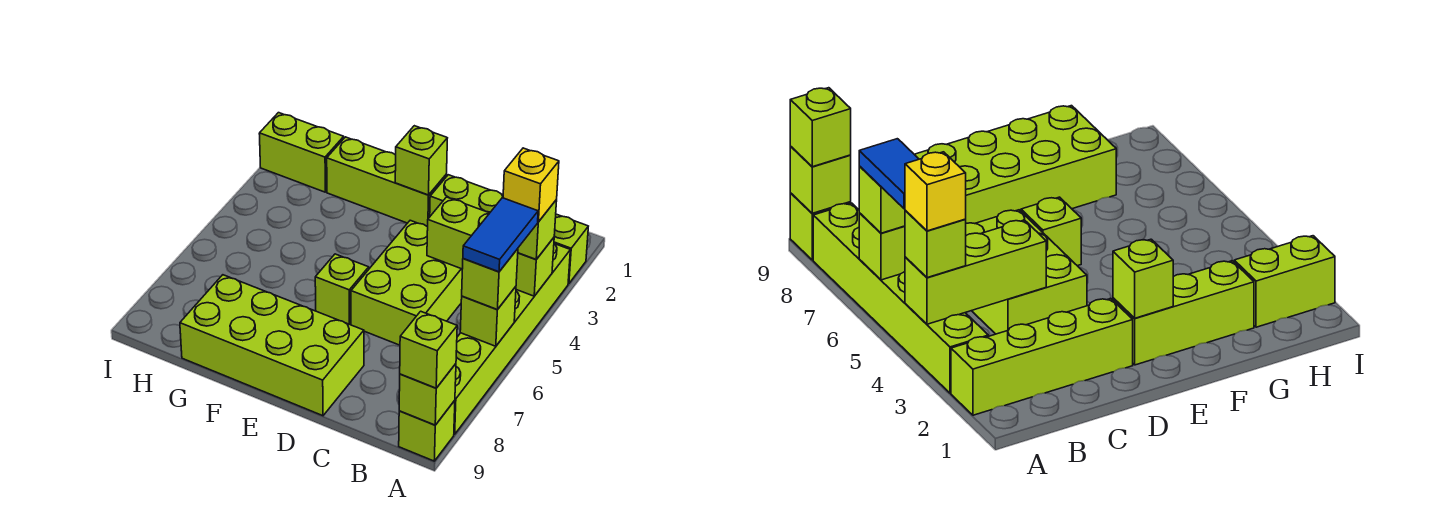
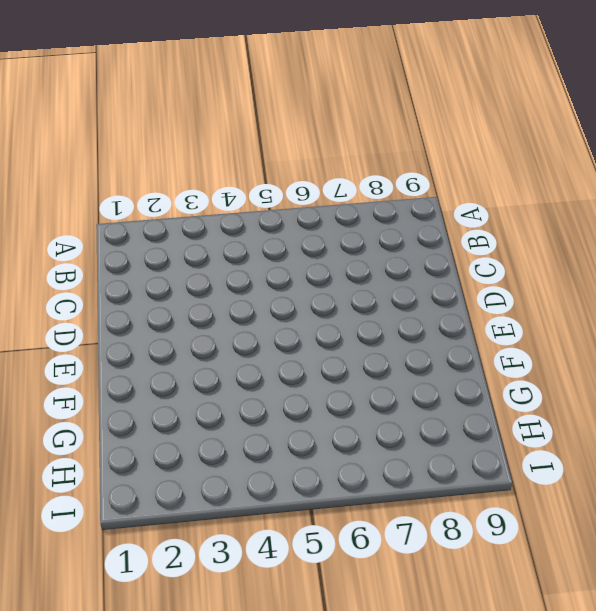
none -> lime brick A2:D2 level 1
none -> lime brick A3:A8 level 1
none -> lime brick A9 level 1

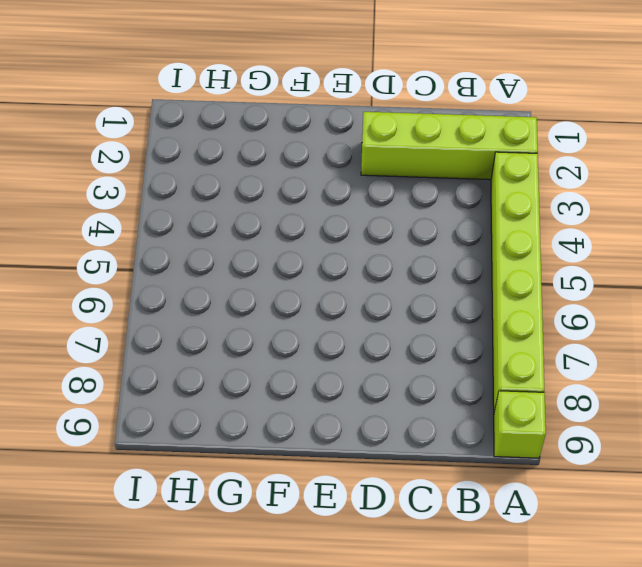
none -> lime brick C4:D6 level 1
none -> lime brick D8:G9 level 1
none -> lime brick E2:G2 level 1

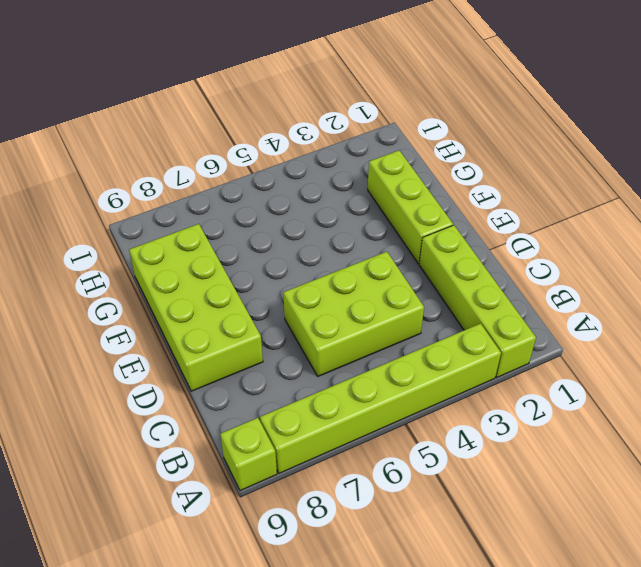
none -> lime brick E6 level 1
none -> lime brick H2:I2 level 1
none -> lime brick A4:C4 level 2

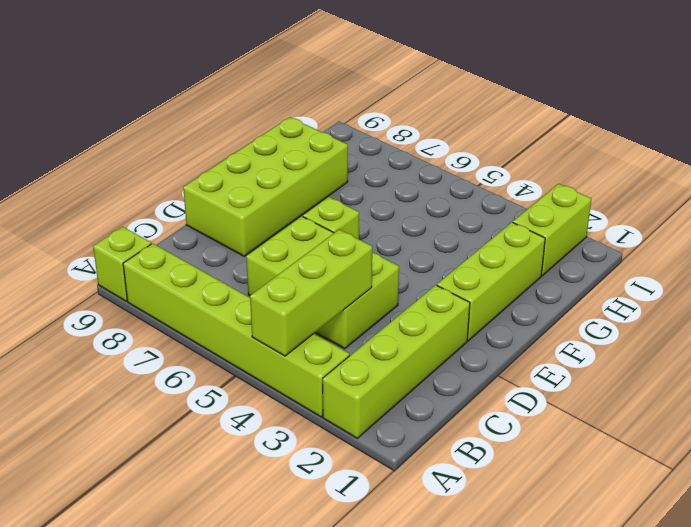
none -> lime brick A6 level 2
none -> lime brick A9 level 2
none -> lime brick E2 level 2

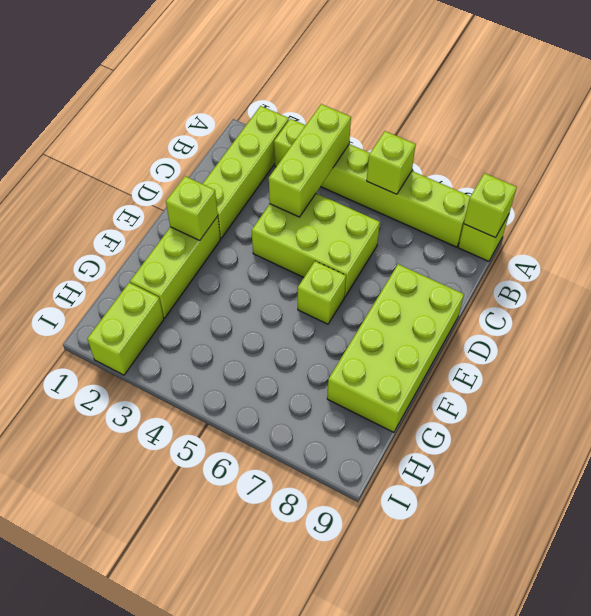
none -> lime brick A4 level 3
none -> lime brick A6 level 3
none -> lime brick A9 level 3

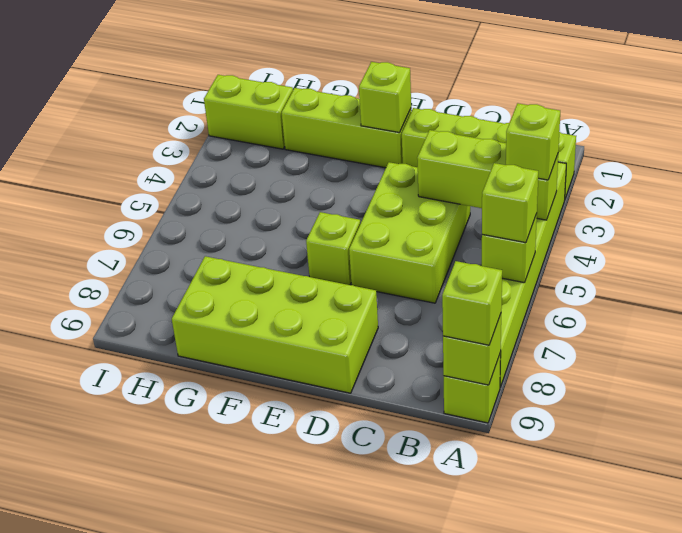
none -> yellow brick A4 level 4
none -> blue tile A5:A6 level 4

